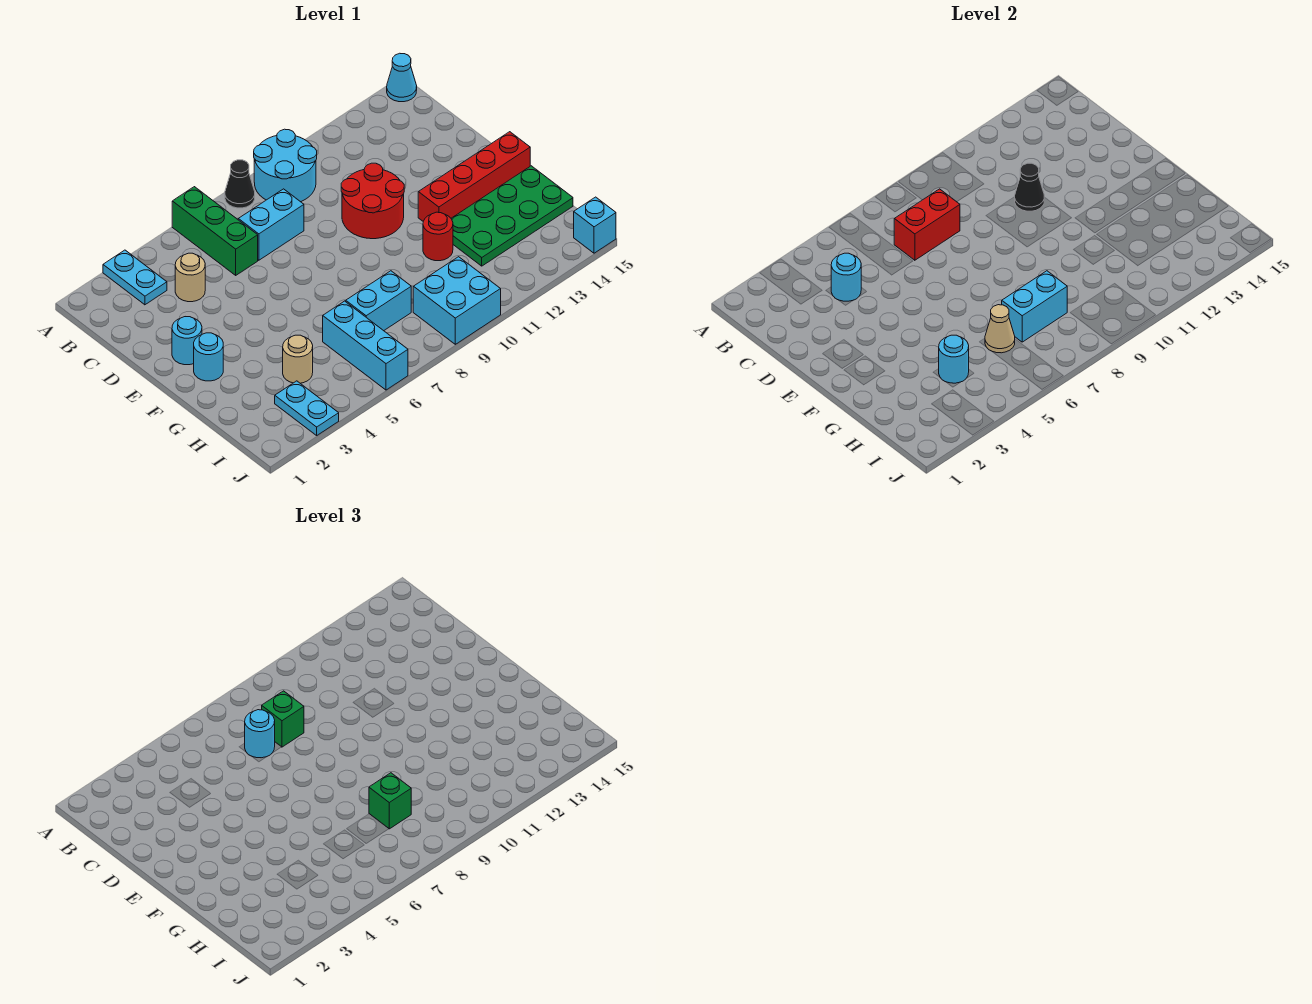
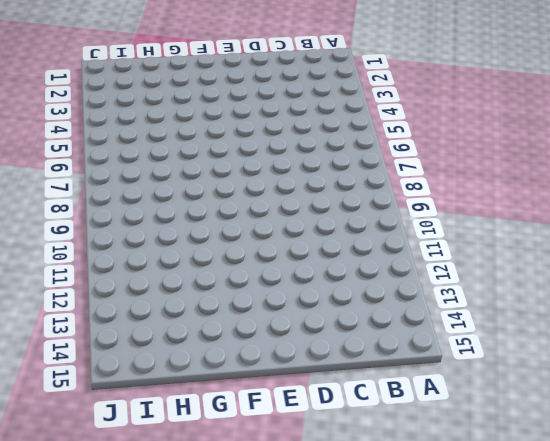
none -> cyan plate A3:B3 level 1
none -> green brick A6:C6 level 1
none -> black cone A8 level 1

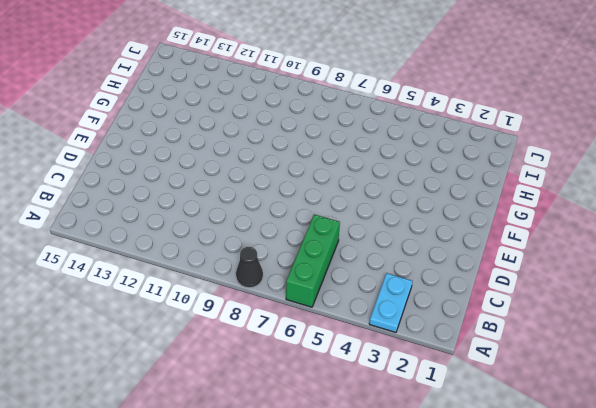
none -> cyan round brick A9:B10 level 1
none -> cyan cone A15 level 1
none -> tan round brick C4 level 1

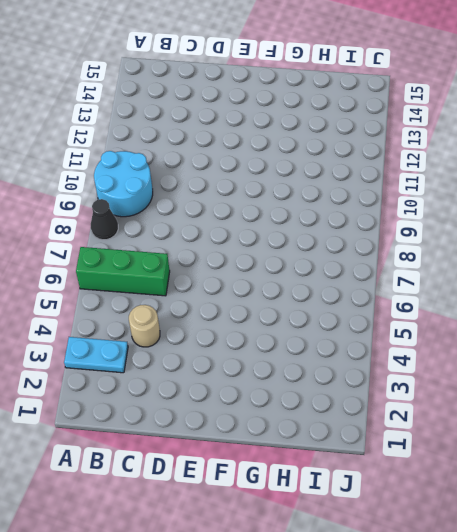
none -> cyan cone A15 level 1
none -> cyan brick C7:C8 level 1
none -> red round brick D10:E11 level 1

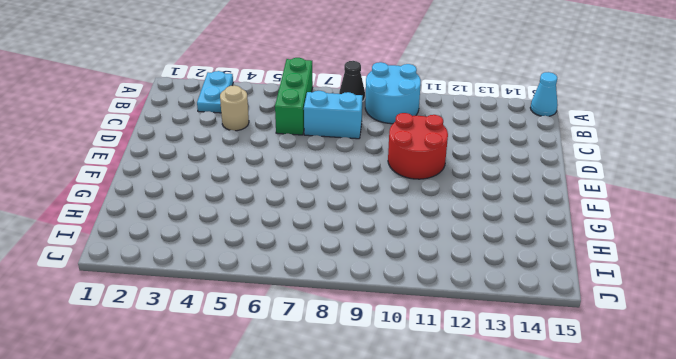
none -> cyan round brick E2 level 1
none -> cyan round brick F2 level 1
none -> red brick F12:F15 level 1

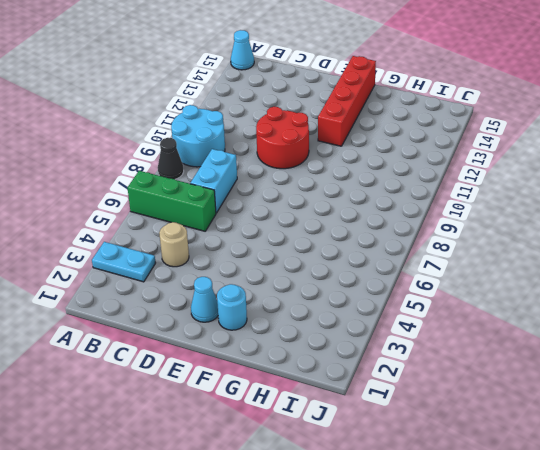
cyan cone E2 level 1 -> cyan round brick E2 level 1
none -> red round brick G11 level 1
none -> green plate G12:H15 level 1
none -> tan round brick H4 level 1

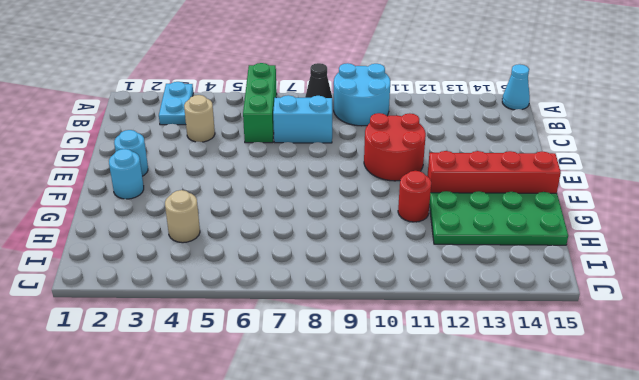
none -> cyan brick H6:J6 level 1
none -> cyan brick H7:H8 level 1
none -> cyan plate I3:J3 level 1

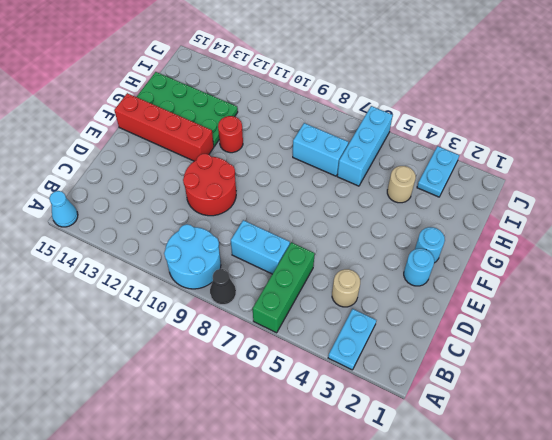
none -> cyan brick I9:J10 level 1
none -> cyan brick J15 level 1
none -> cyan round brick C4 level 2

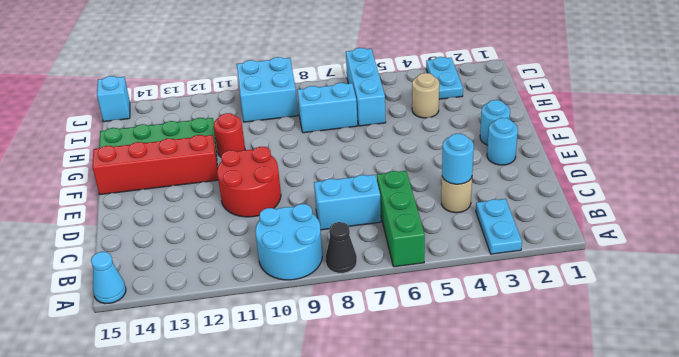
none -> red brick C7:C8 level 2
none -> black cone D11 level 2
none -> cyan round brick H4 level 2

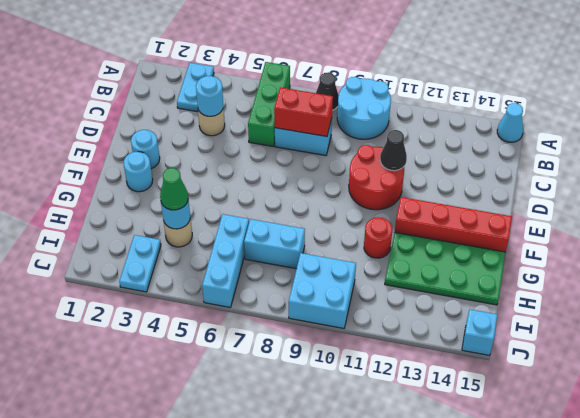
green cone H4 level 3 -> none
none -> tan cone H6 level 2
none -> cyan brick H7:H8 level 2
none -> cyan round brick C7 level 3

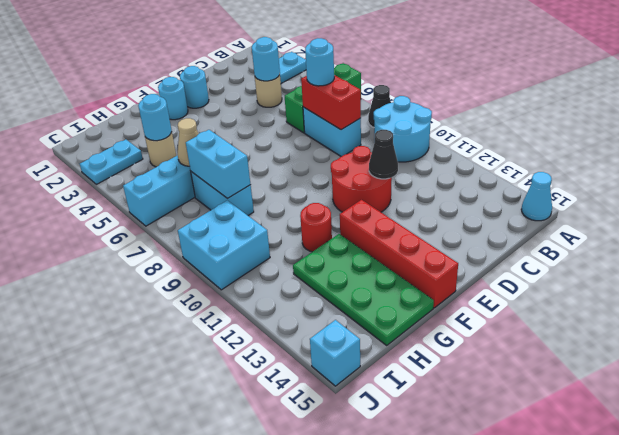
none -> green brick C8 level 3
none -> green brick H8 level 3

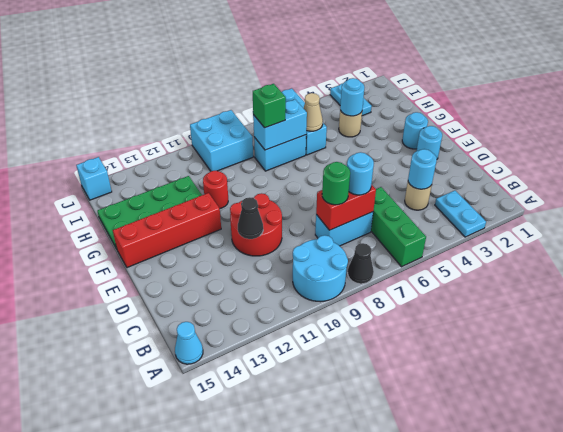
green round brick C8 level 3 -> green brick C8 level 3

